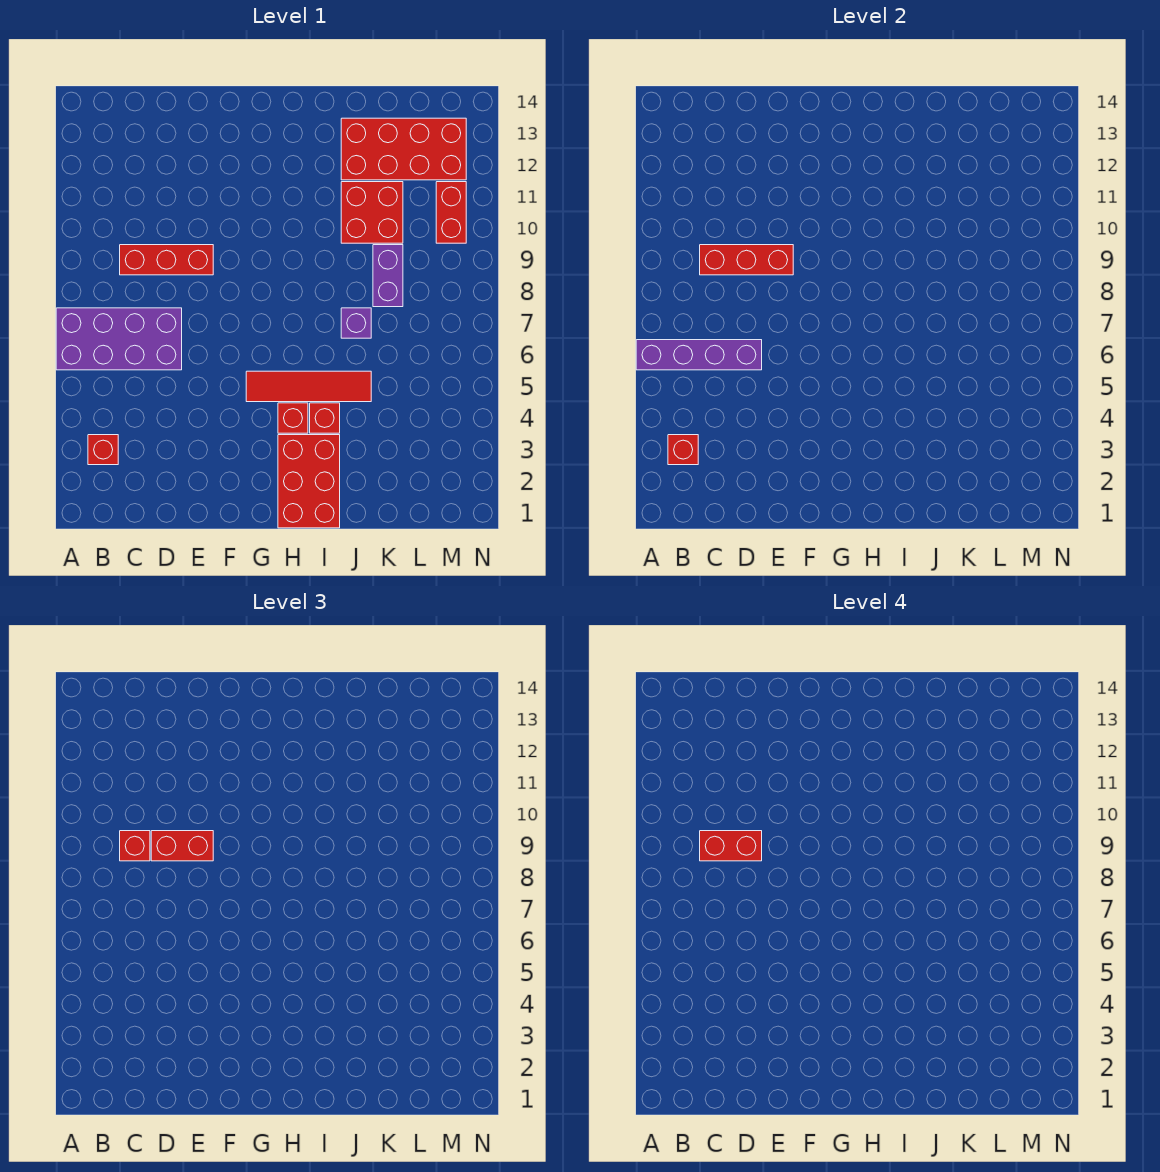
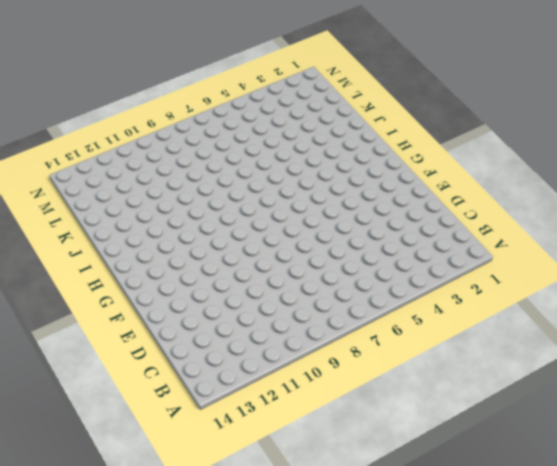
none -> purple brick A6:D7 level 1
none -> red brick B3 level 1
none -> red brick C9:E9 level 1

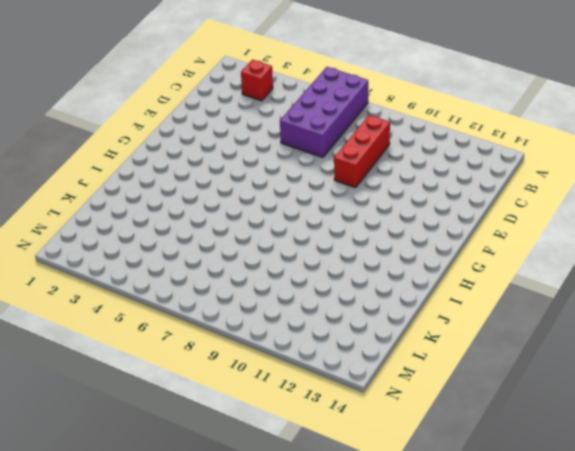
none -> red tile G5:J5 level 1
none -> red brick H1:I3 level 1
none -> red brick H4 level 1

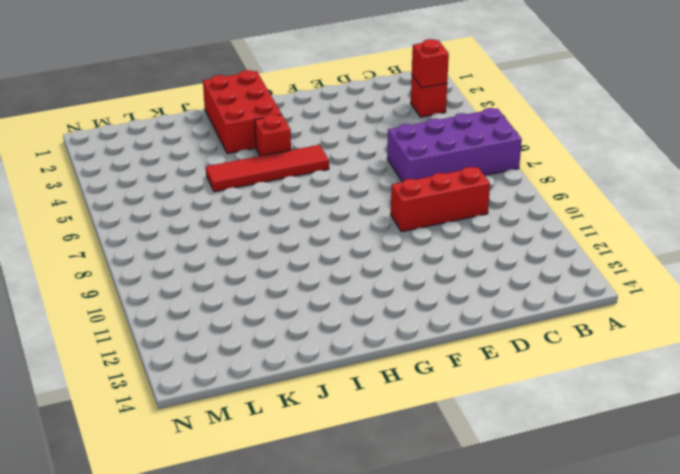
none -> red brick I4 level 1
none -> purple brick J7 level 1
none -> red brick J10:K11 level 1

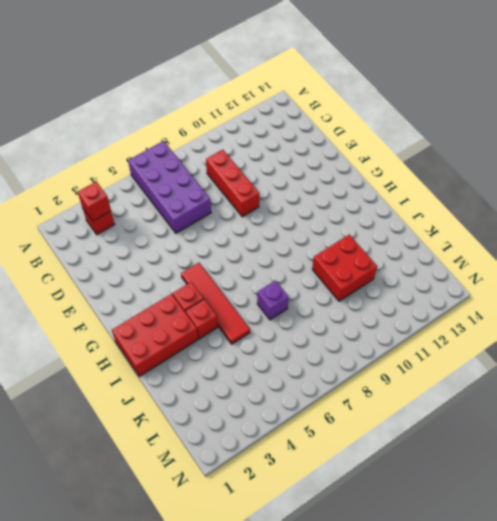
none -> red brick J12:M13 level 1
none -> purple brick K8:K9 level 1
none -> red brick M10:M11 level 1

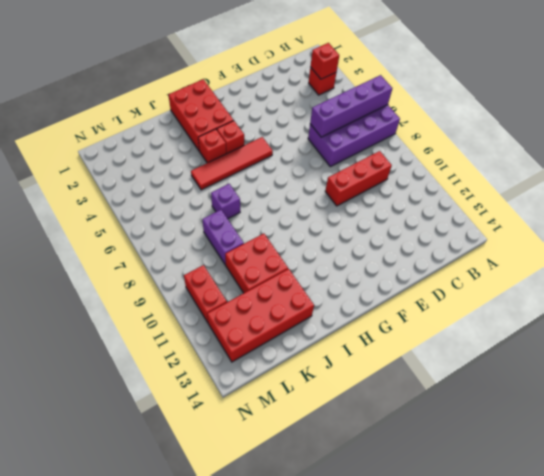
none -> red brick C9:E9 level 2
none -> red brick C9 level 3
none -> red brick D9:E9 level 3

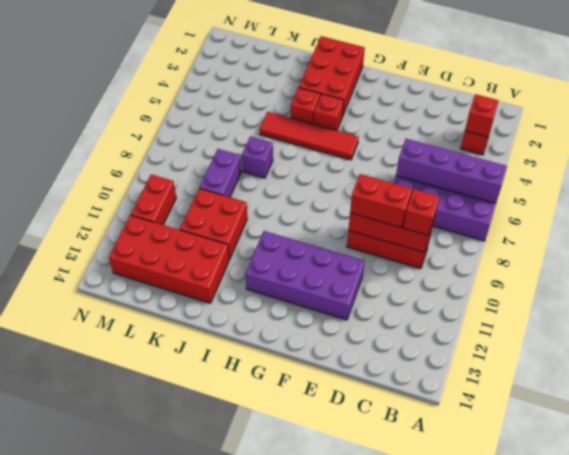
purple brick E11:H12 level 1 -> none
none -> red brick C9:D9 level 4

